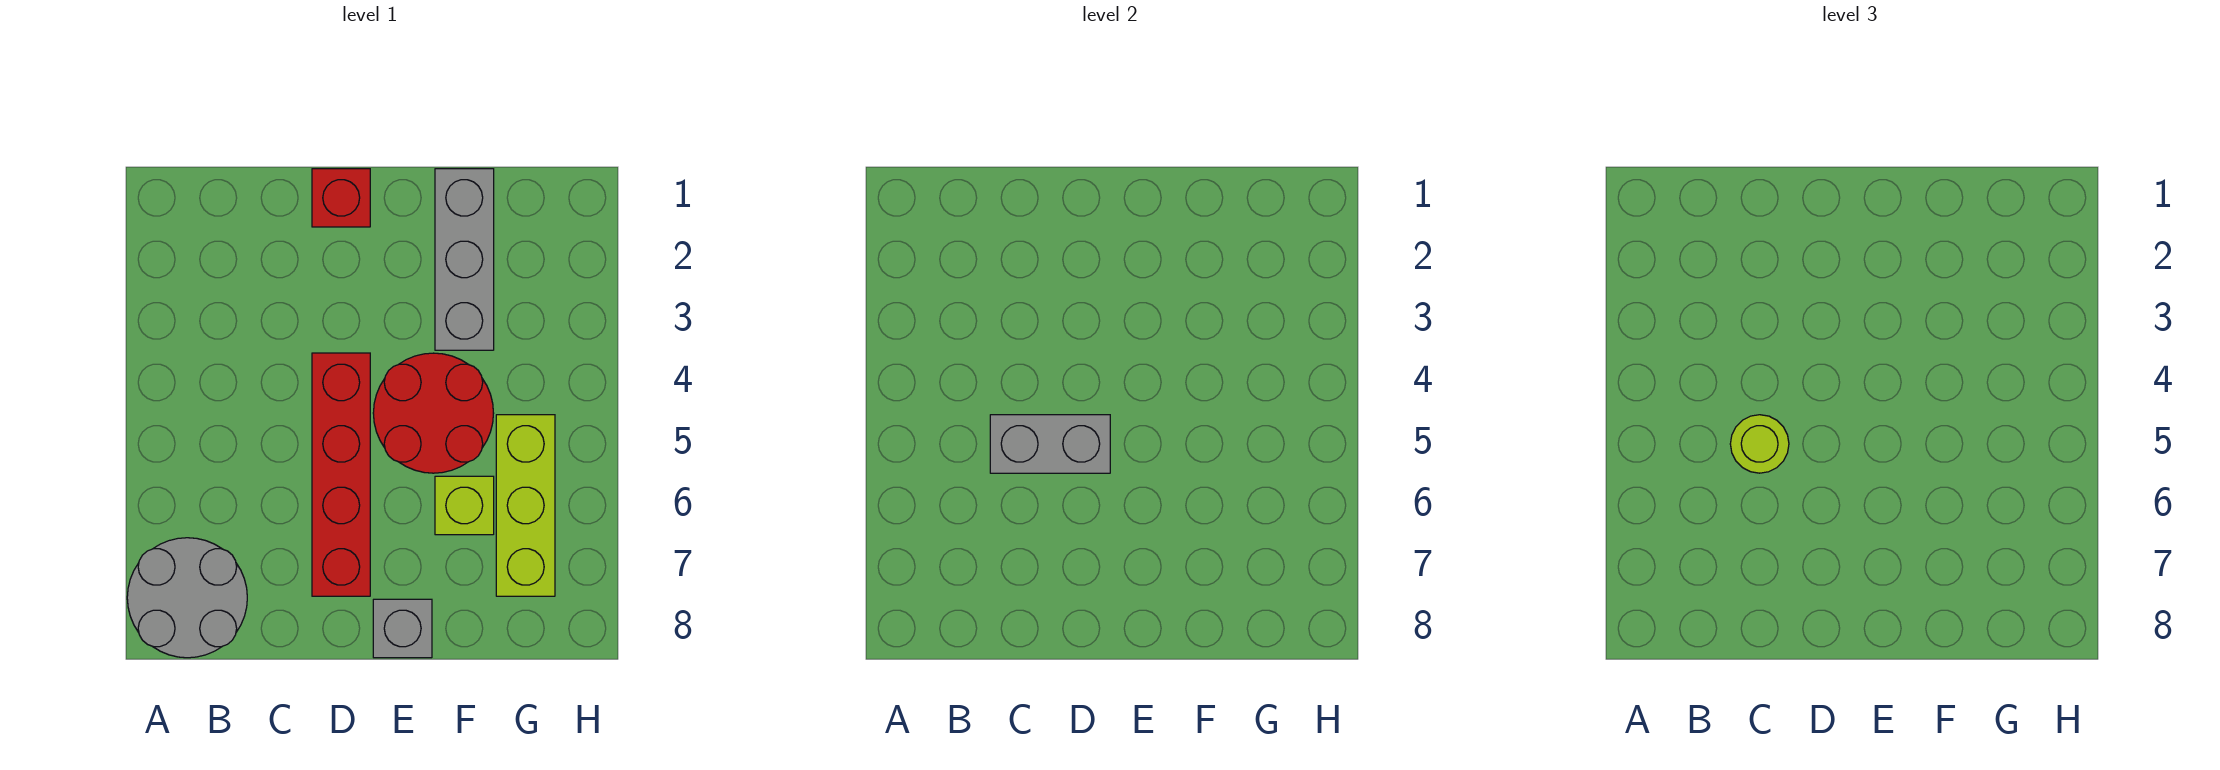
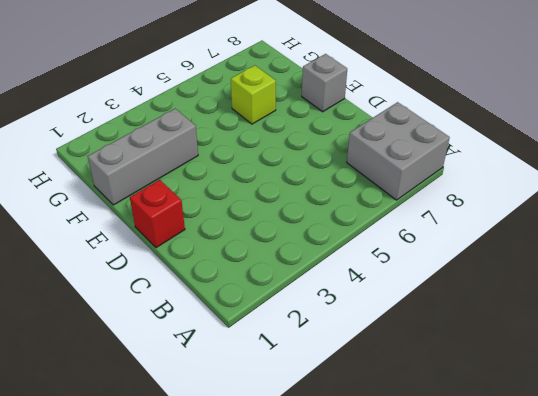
grey brick A7:B8 level 1 -> grey round brick A7:B8 level 1
none -> red brick D4:D7 level 1
none -> red round brick E4:F5 level 1

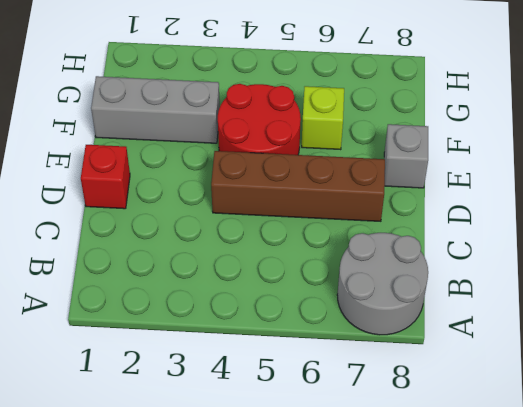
brown brick D4:D7 level 1 -> red brick D4:D7 level 1
none -> lime brick G5:G7 level 1
none -> grey brick C5:D5 level 2

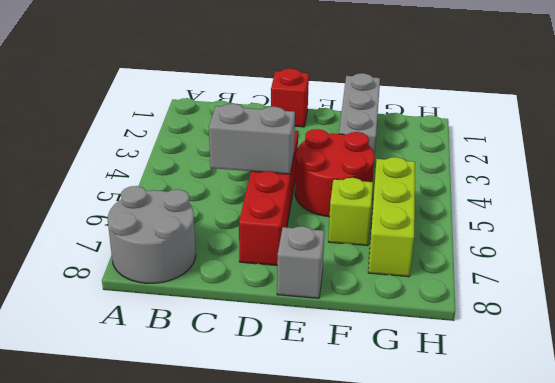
none -> lime round brick C5 level 3

